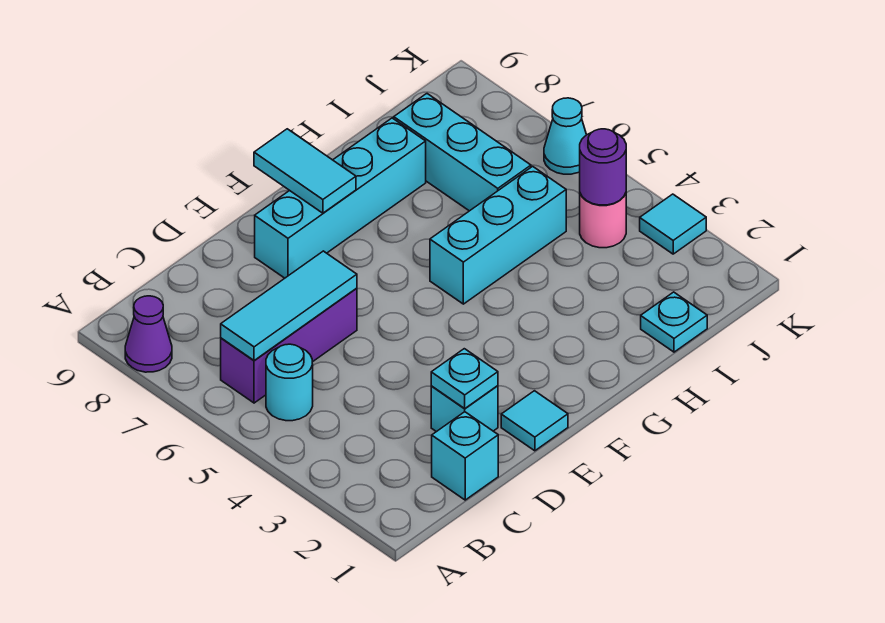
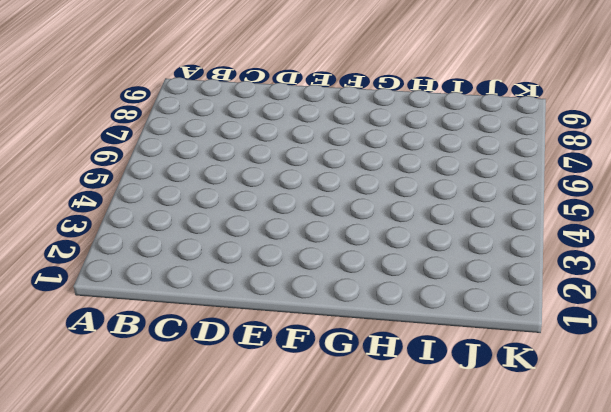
none -> purple cone A8 level 1
none -> cyan round brick B5 level 1
none -> purple brick B6:D6 level 1

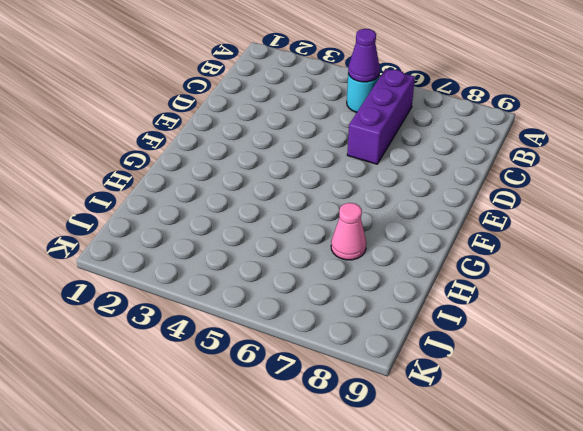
purple cone B5 level 2 -> purple cone A8 level 1
pink cone H7 level 1 -> none
none -> cyan brick C1 level 1
none -> cyan brick D2 level 1
none -> cyan tile E1 level 1

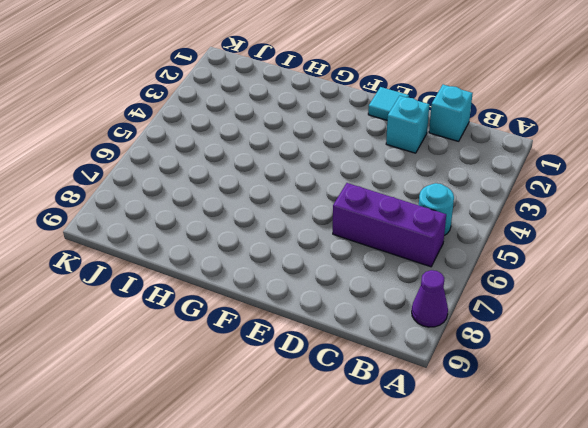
none -> cyan brick E8:H8 level 1
none -> cyan brick G5:I5 level 1
none -> cyan plate I1 level 1

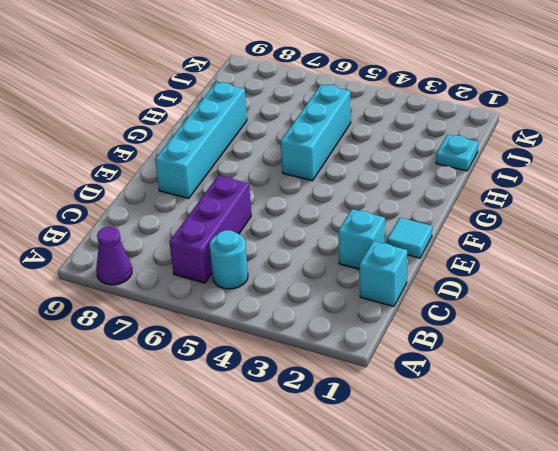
none -> cyan brick I6:I8 level 1
none -> pink round brick J4 level 1
none -> cyan tile K3 level 1

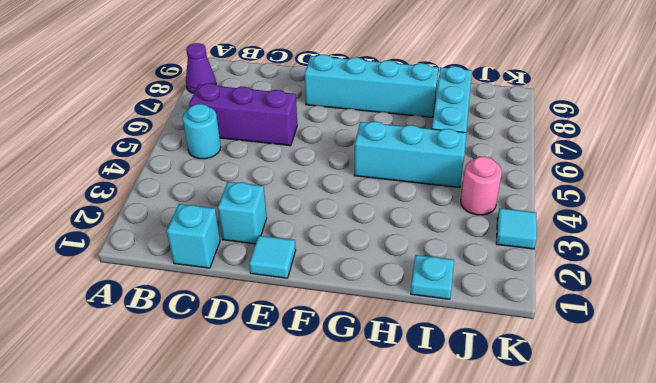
none -> cyan cone K6 level 1
none -> cyan tile B6:D6 level 2
none -> cyan plate D2 level 2

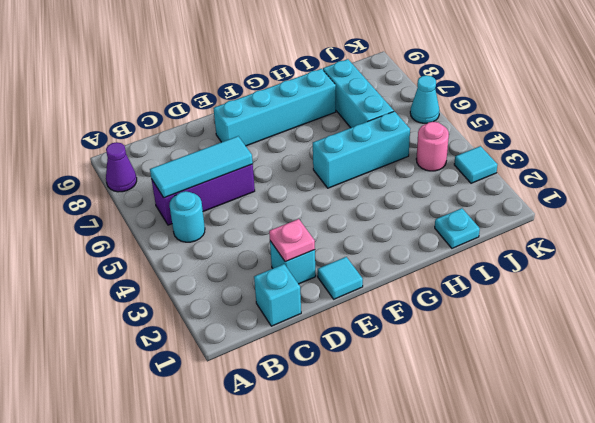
pink plate D2 level 2 -> cyan plate D2 level 2
none -> cyan tile F8:F9 level 2
none -> purple round brick J4 level 2

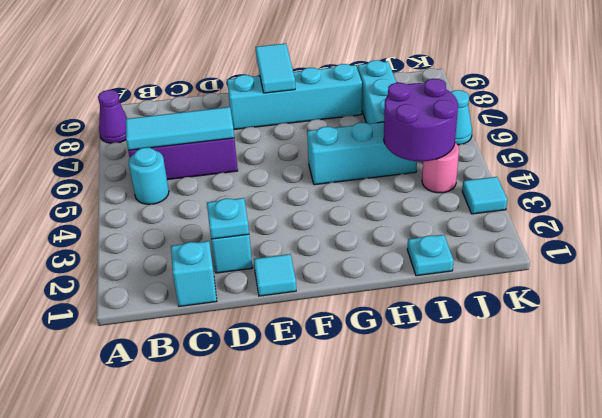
purple round brick I4:J5 level 2 -> purple round brick J4 level 2

